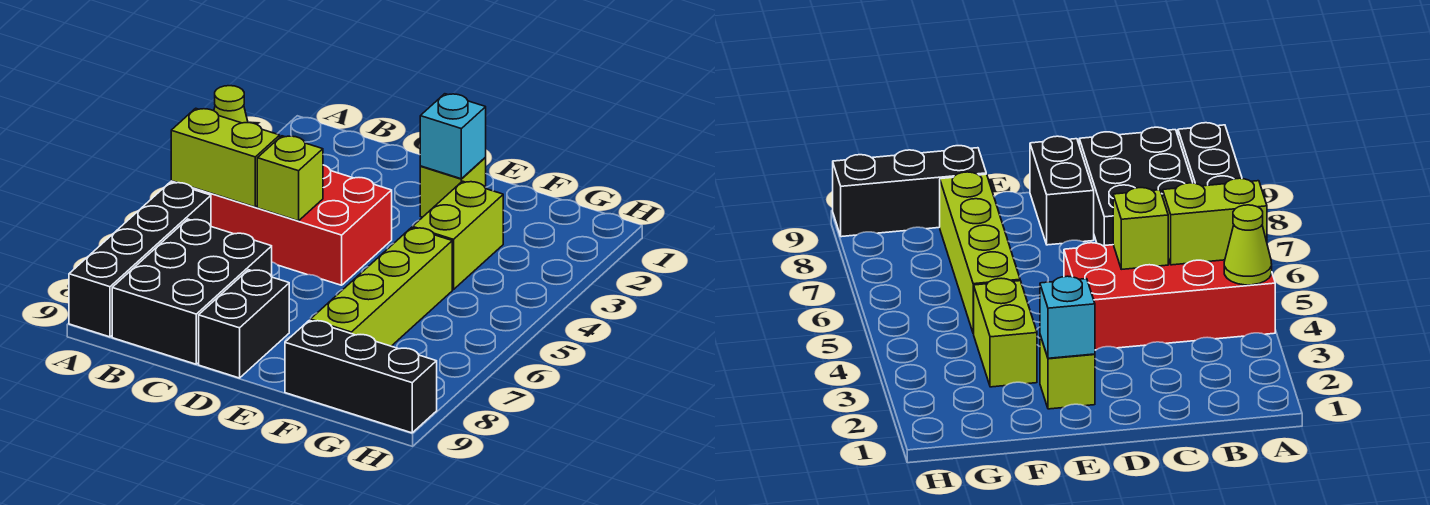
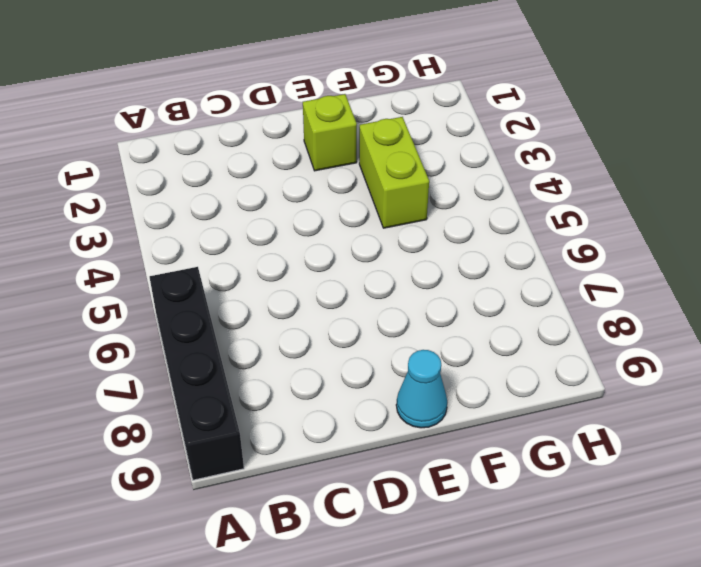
cyan cone E9 level 1 -> none
none -> red brick A4:D5 level 1
none -> black brick B7:C9 level 1
none -> black brick D8:D9 level 1

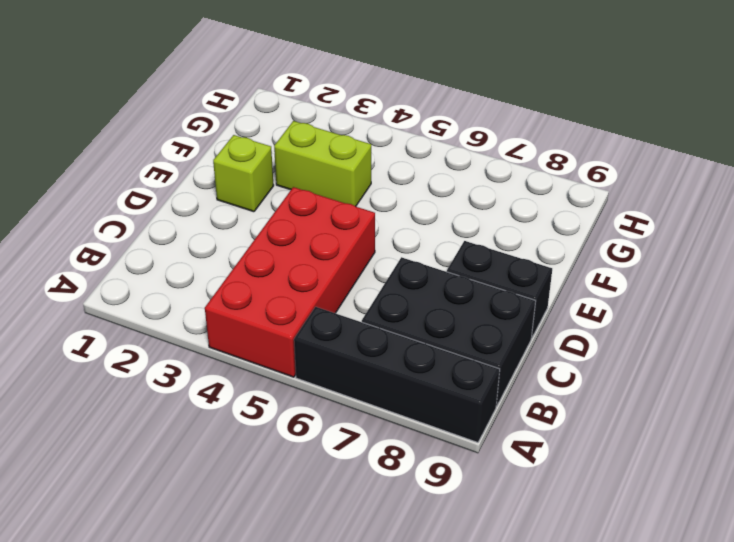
none -> lime brick F5:F8 level 1
none -> black brick F9:H9 level 1
none -> lime cone A4 level 2

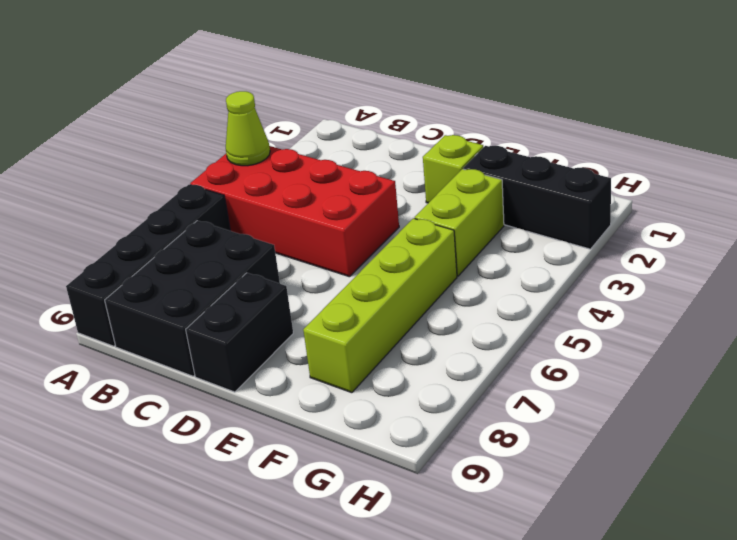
black brick F2:H2 level 1 -> black brick F9:H9 level 1
none -> lime brick A5:B5 level 2
none -> lime brick C5 level 2
none -> cyan brick E2 level 2

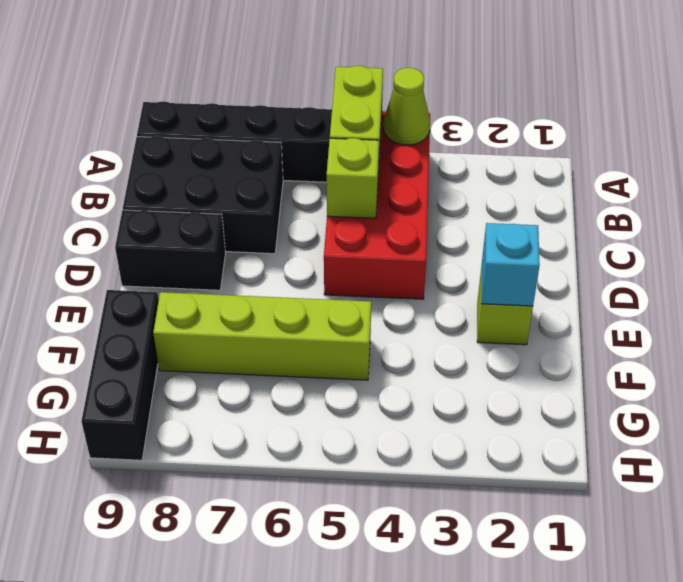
none -> lime brick F3:F4 level 1

